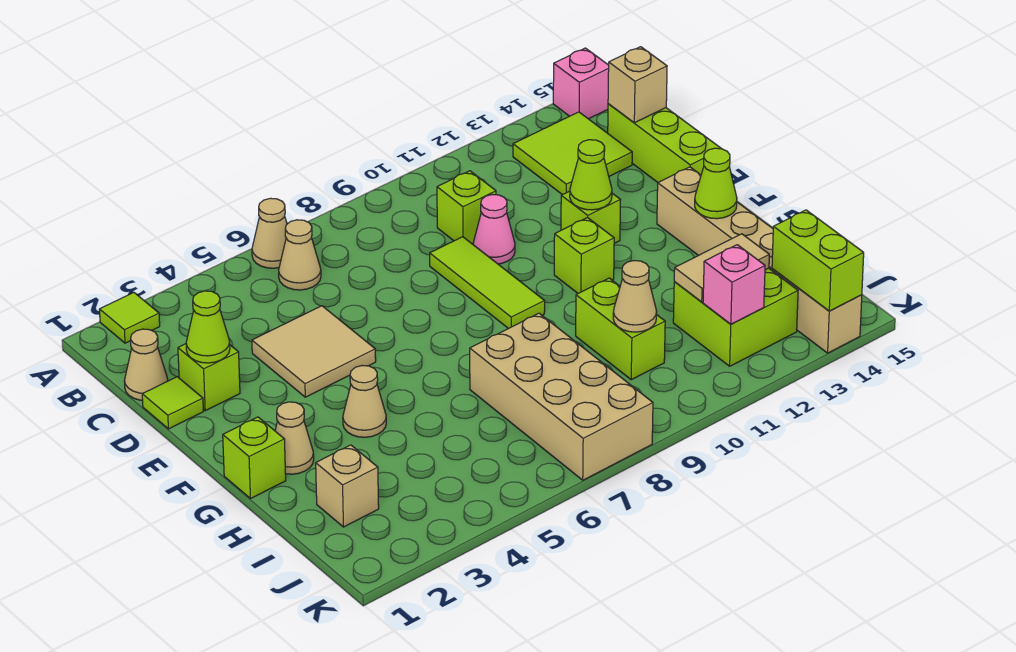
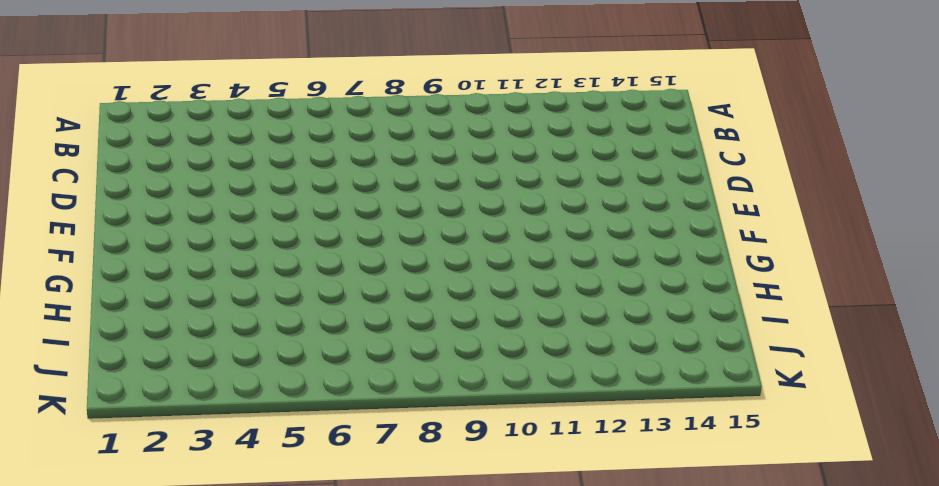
none -> lime tile A2 level 1
none -> tan cone A6 level 1
none -> pink brick A15 level 1
none -> tan cone B6 level 1

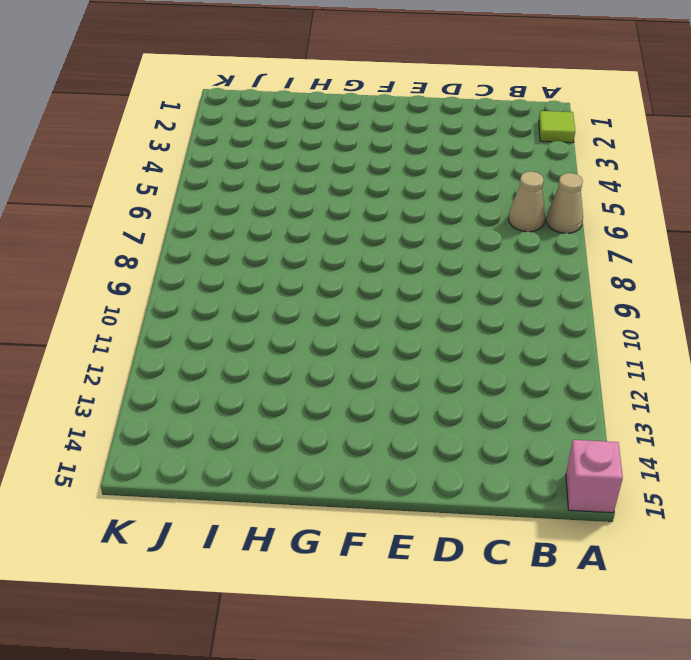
none -> lime tile B13:C14 level 1
none -> tan cone C1 level 1
none -> lime brick C10 level 1
none -> lime brick C15:E15 level 1

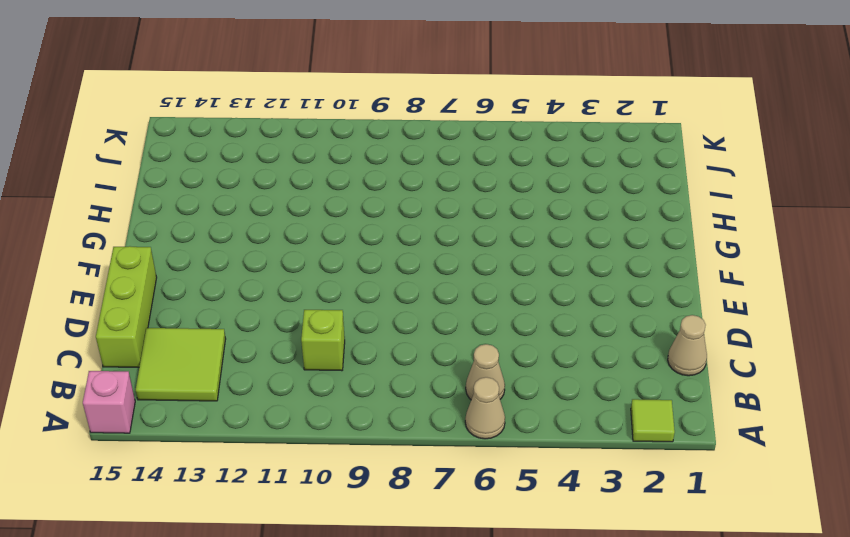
none -> lime tile D1 level 1
none -> lime brick D2 level 1
none -> tan tile D4:E5 level 1
none -> lime tile D9:F9 level 1

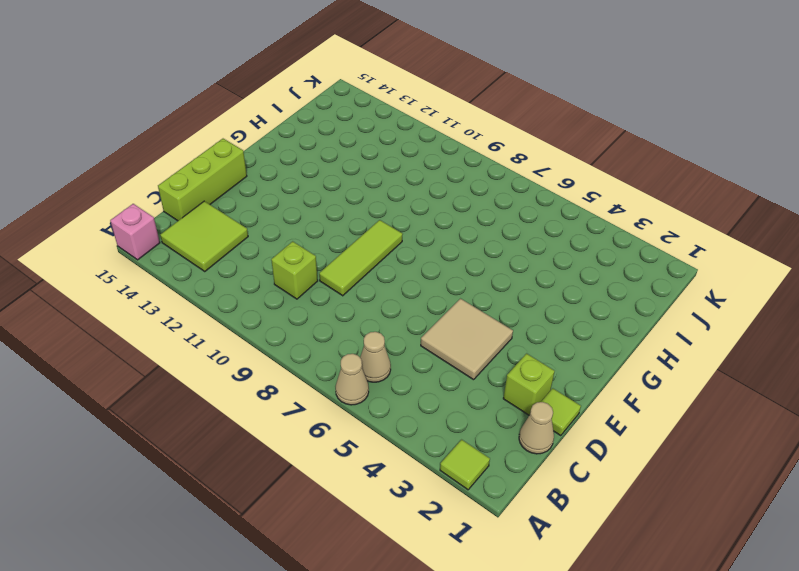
none -> pink cone D10 level 1
none -> lime brick E12 level 1
none -> lime brick F11 level 1
none -> tan brick F14:K14 level 1

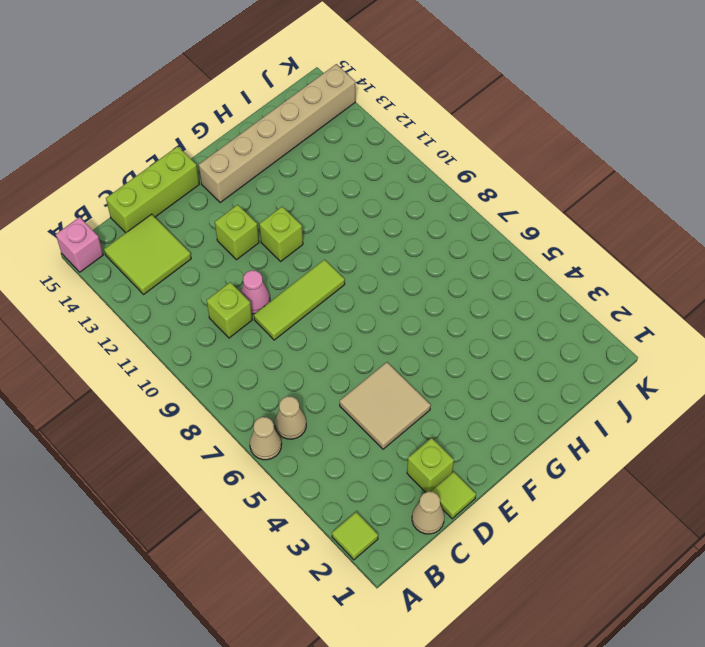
none -> lime brick G1 level 1
none -> tan cone G2 level 1
none -> tan cone G4 level 1
none -> tan brick H7:K8 level 1

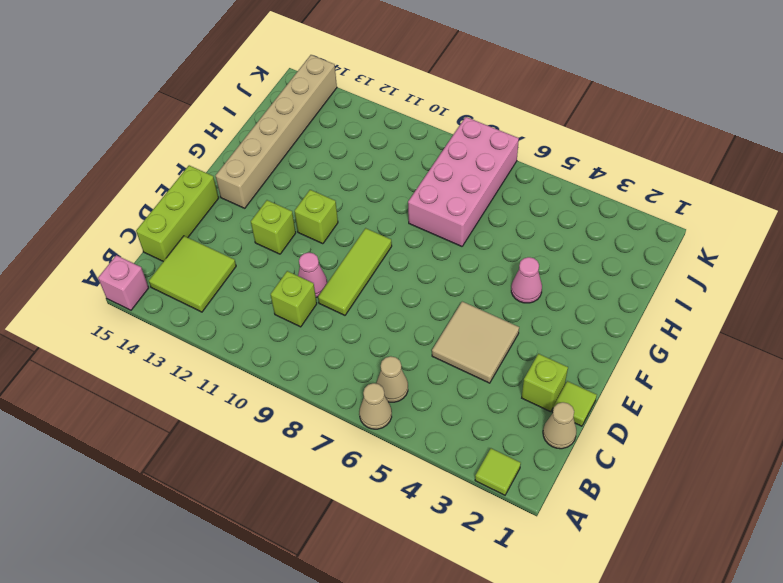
pink cone G4 level 1 -> tan cone G4 level 1
pink brick H7:K8 level 1 -> tan brick H7:K8 level 1
none -> lime brick G1 level 1
none -> tan cone G2 level 1
none -> lime brick H10:I10 level 1
none -> tan brick I2 level 1

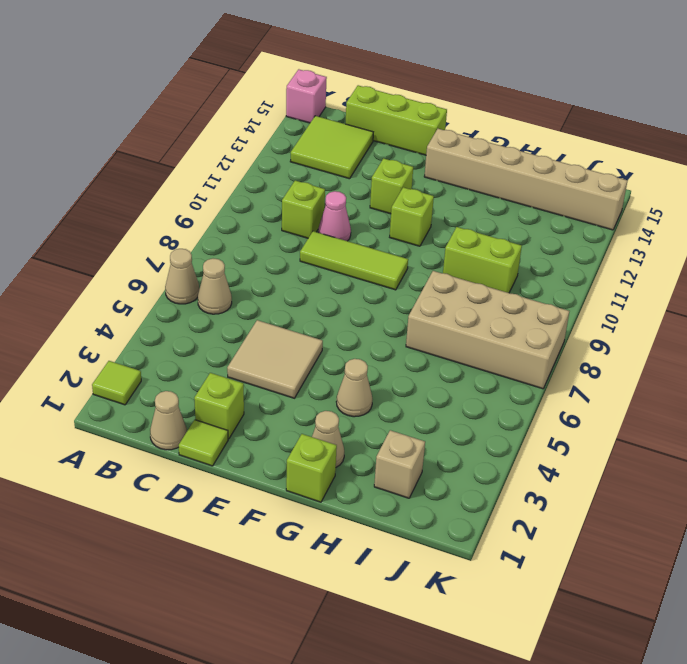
none -> lime brick I12:J13 level 1
none -> tan brick C15 level 2
none -> lime cone D2 level 2
none -> lime cone E12 level 2

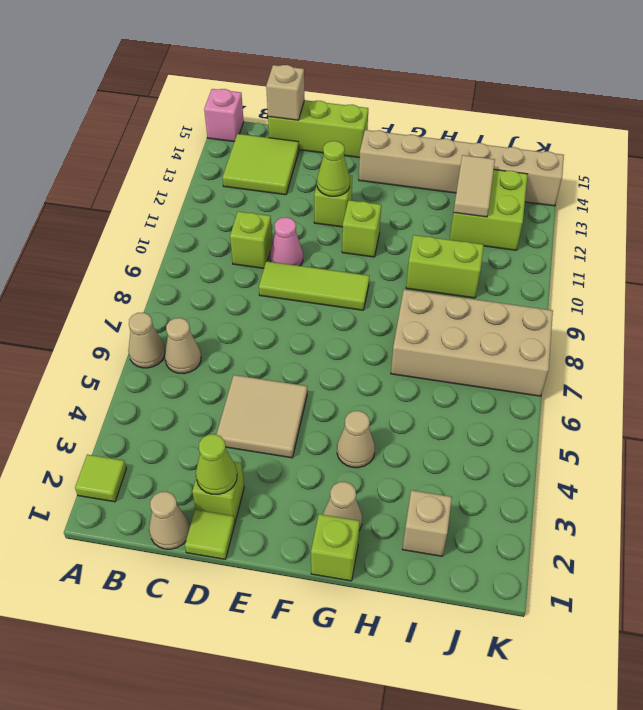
none -> lime cone G14 level 2
none -> tan cone I10 level 2
none -> pink brick J12 level 2
none -> lime brick J14:K14 level 2

